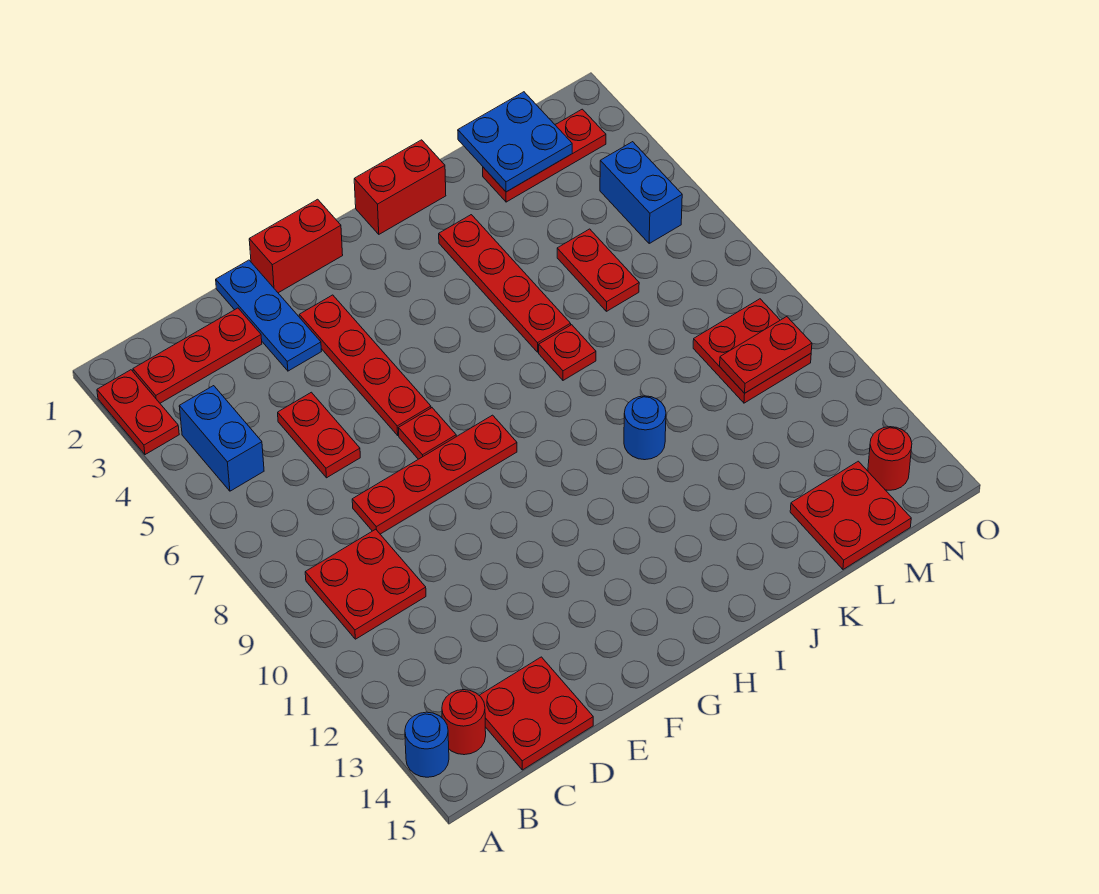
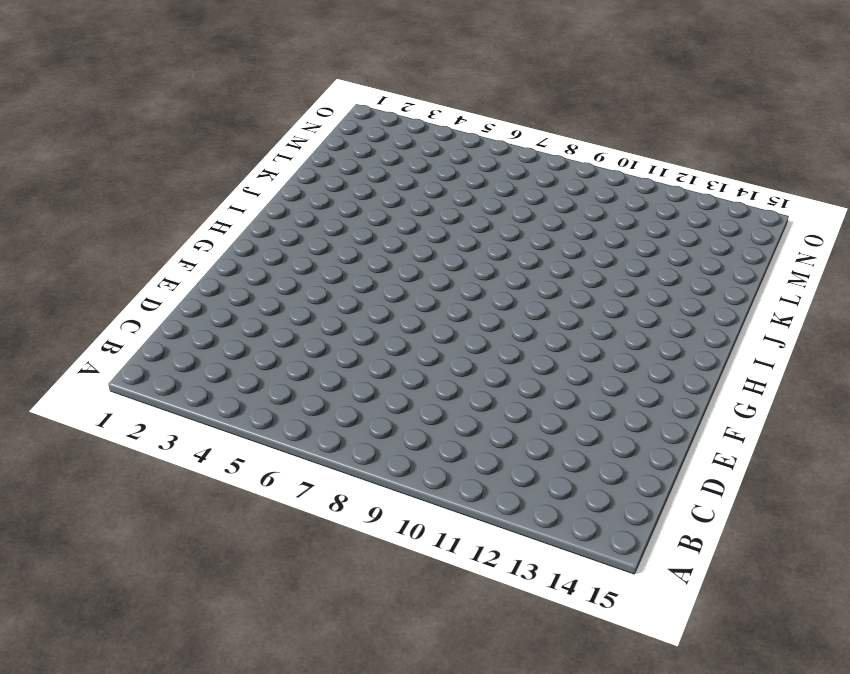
none -> red plate A2:A3 level 1
none -> blue round brick A14 level 1
none -> red plate B2:D2 level 1

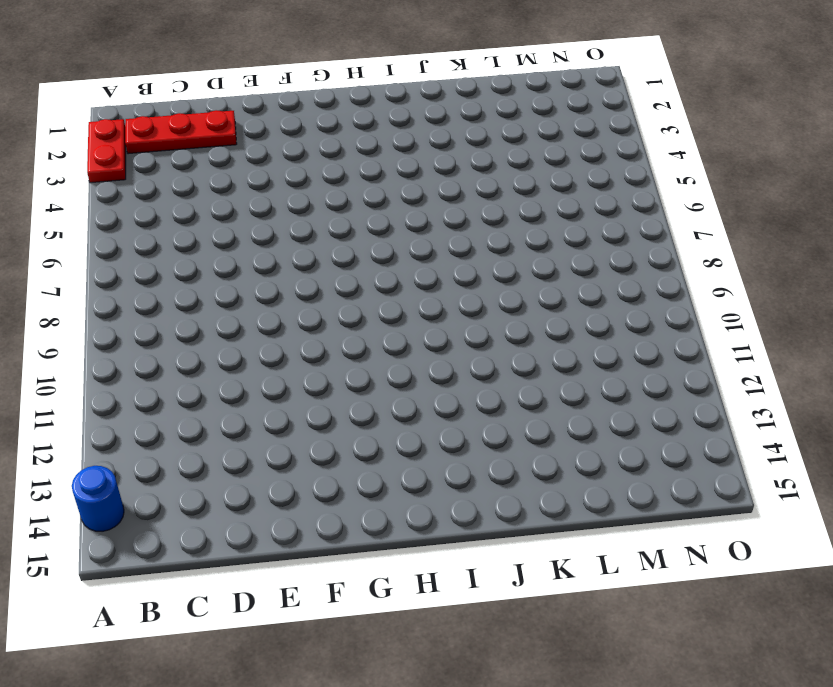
none -> blue brick B4:B5 level 1
none -> red plate B9:C10 level 1
none -> red round brick B14 level 1

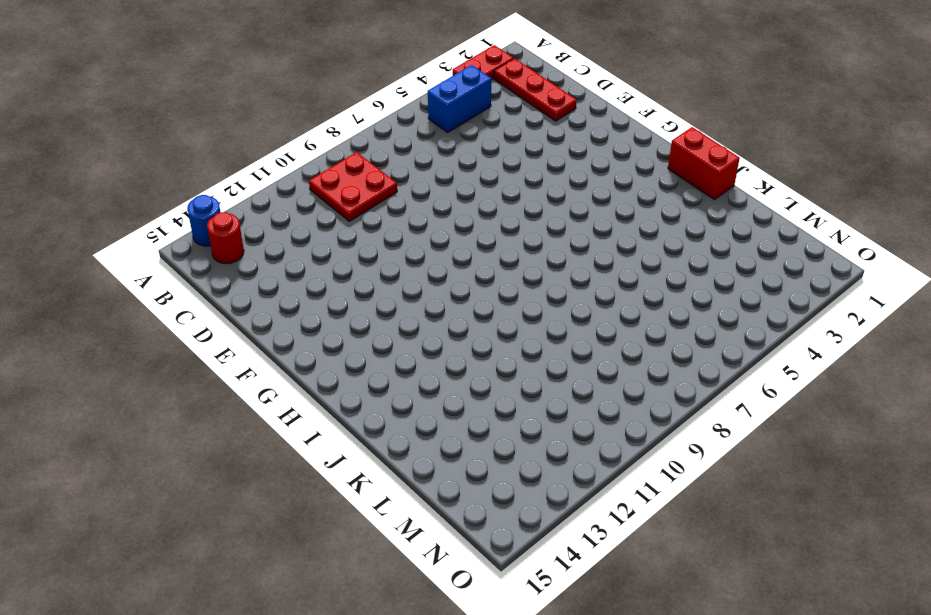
none -> red plate C14:D15 level 1
none -> red plate D5:D6 level 1
none -> red plate D8:G8 level 1

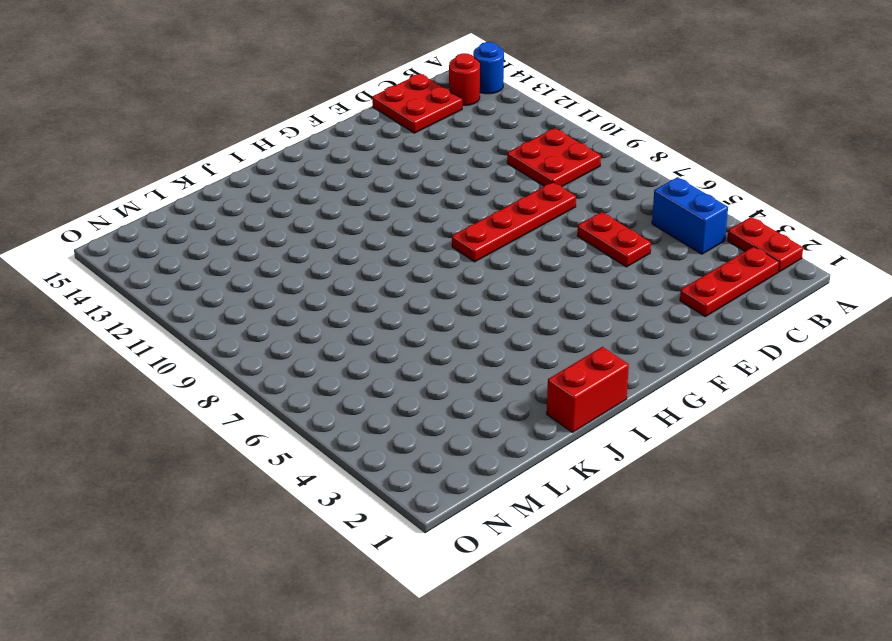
none -> blue plate E1:E3 level 1
none -> red brick F1:G1 level 1
none -> red plate F3:F6 level 1

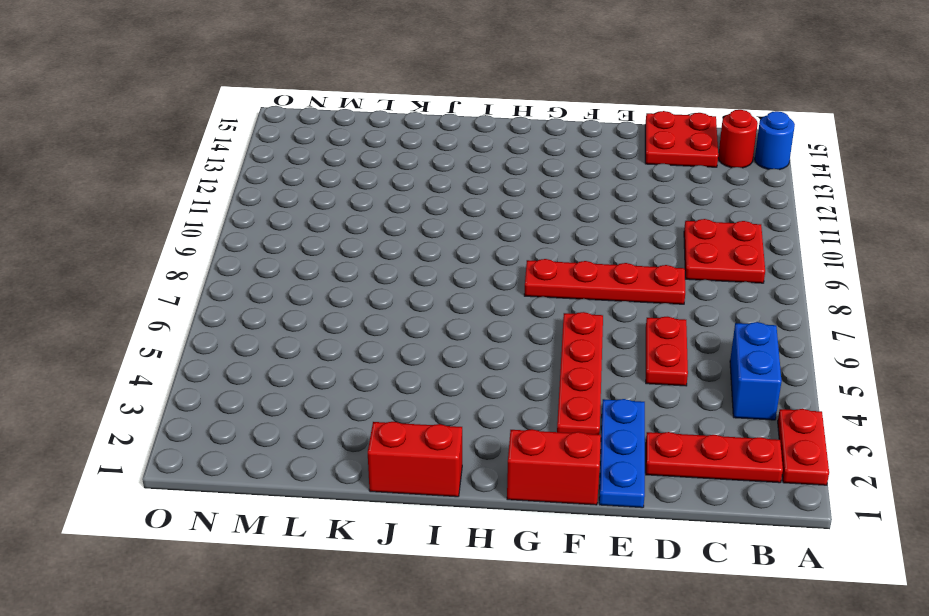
none -> red plate F7 level 1
none -> red plate J3:J6 level 1
none -> red plate J7 level 1

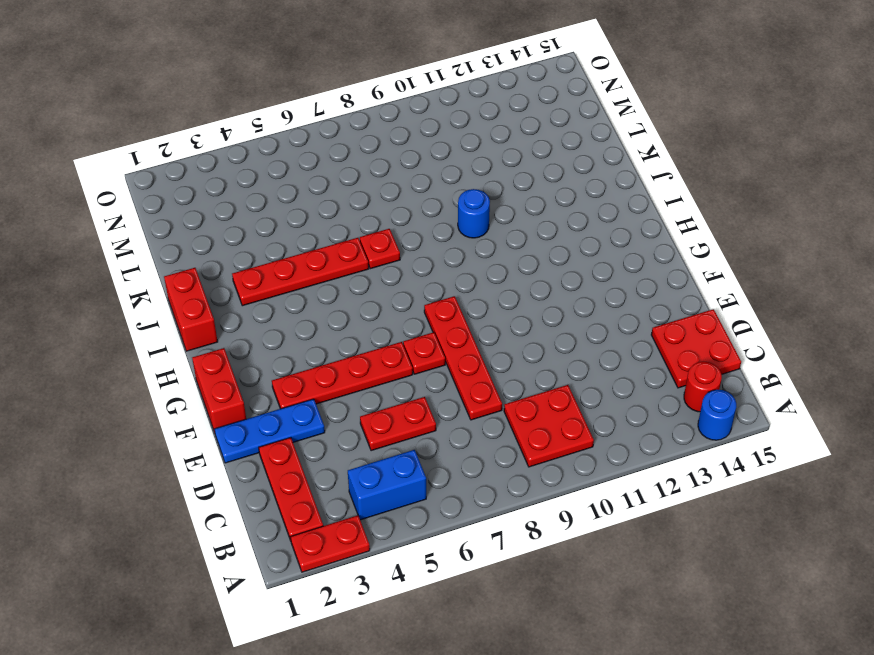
none -> red plate L2:N2 level 1
none -> red plate L5:L6 level 1
none -> red plate L14:M15 level 1

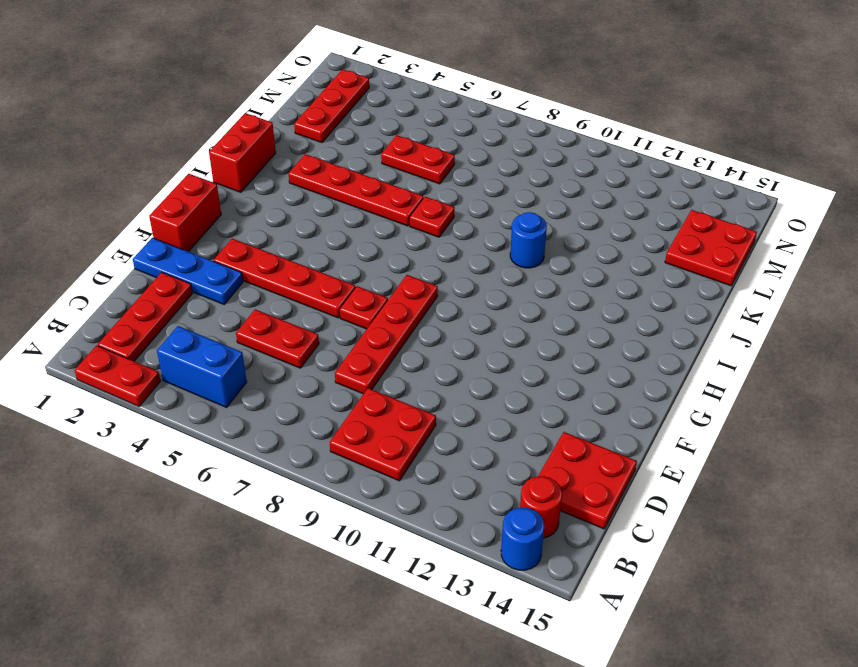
none -> red plate M9:N10 level 1
none -> blue brick N4:N5 level 1
none -> red round brick N14 level 1

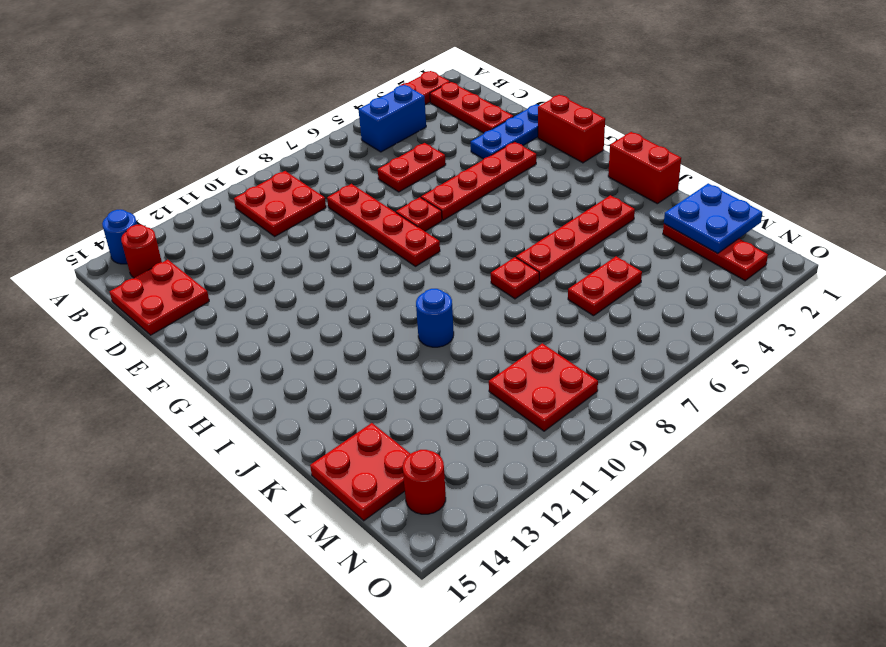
none -> blue brick N4:N5 level 1
none -> red plate M10:N10 level 2

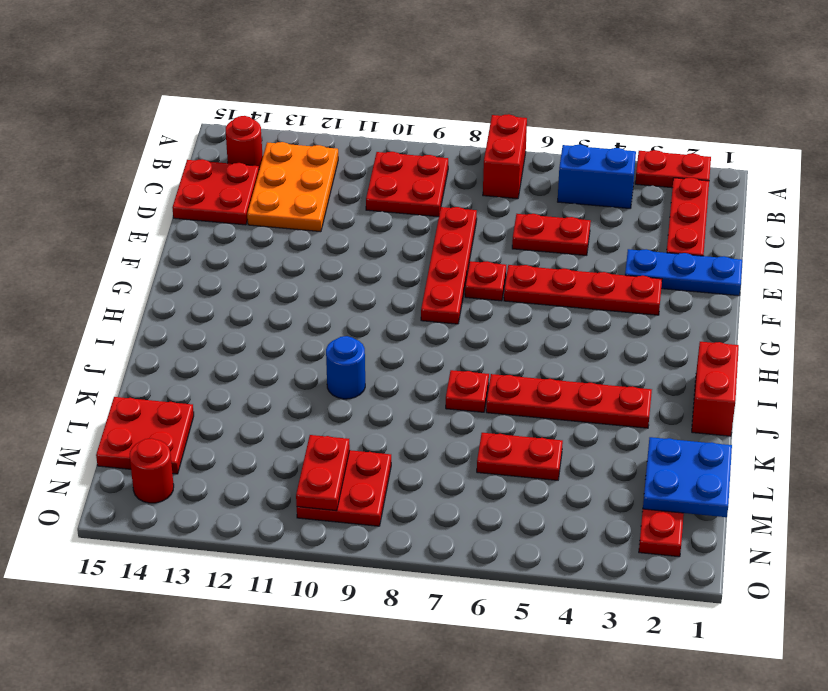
red brick A7:B7 level 1 -> red brick F1:G1 level 1
orange plate B12:D13 level 1 -> none
none -> blue round brick A14 level 1
none -> blue brick N4:N5 level 1

